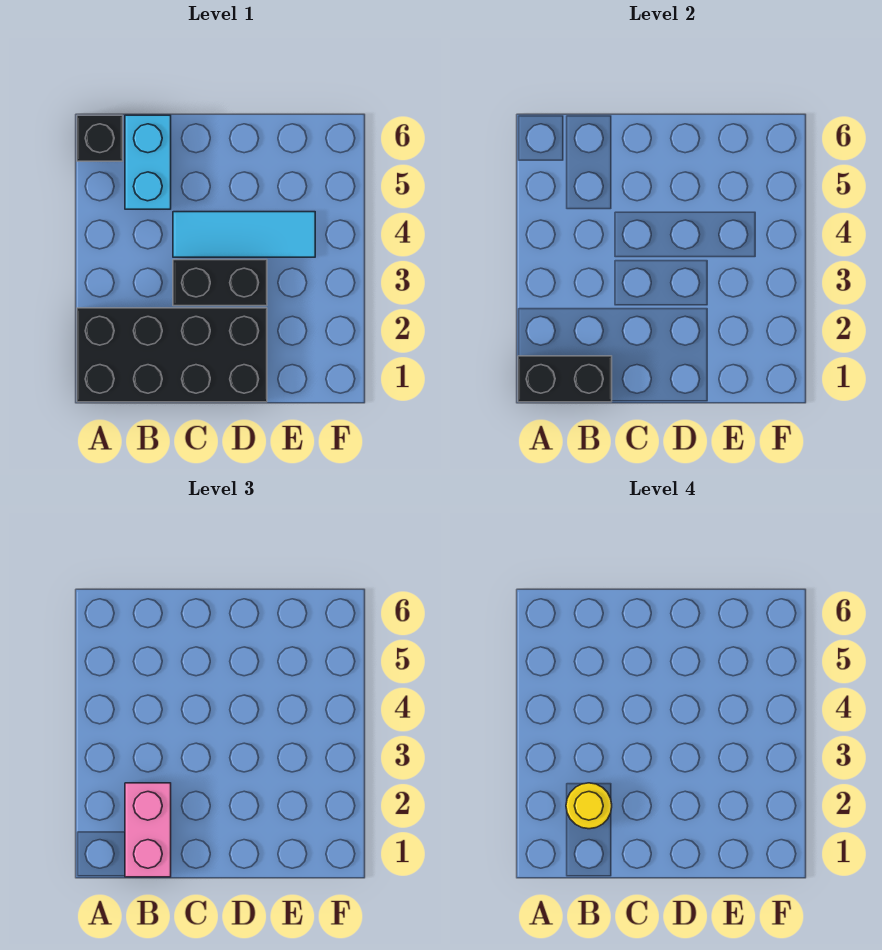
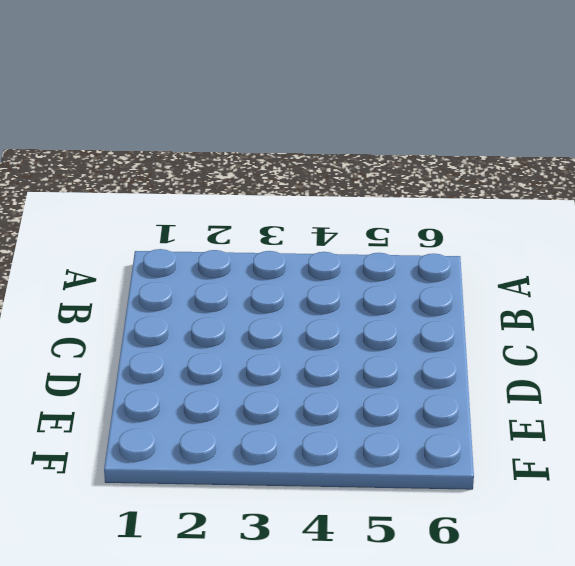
none -> black brick A1:D2 level 1
none -> black brick A6 level 1

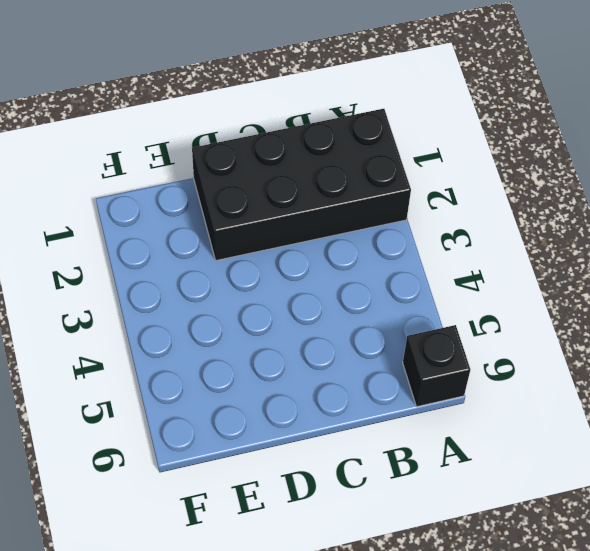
none -> cyan brick B5:B6 level 1
none -> black brick C3:D3 level 1

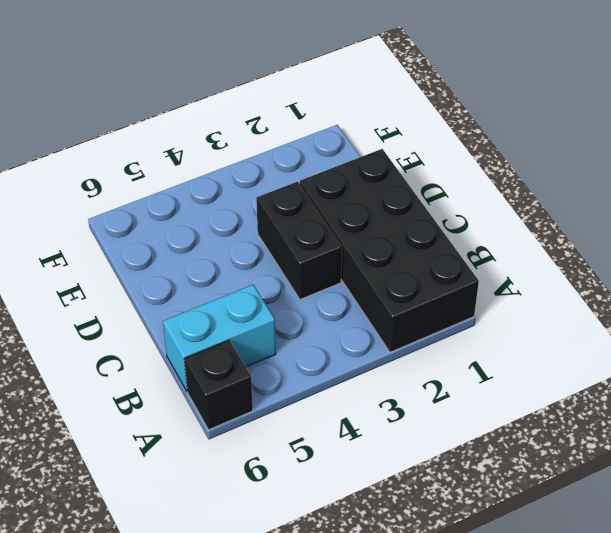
none -> cyan tile C4:E4 level 1
none -> black brick A1:B1 level 2

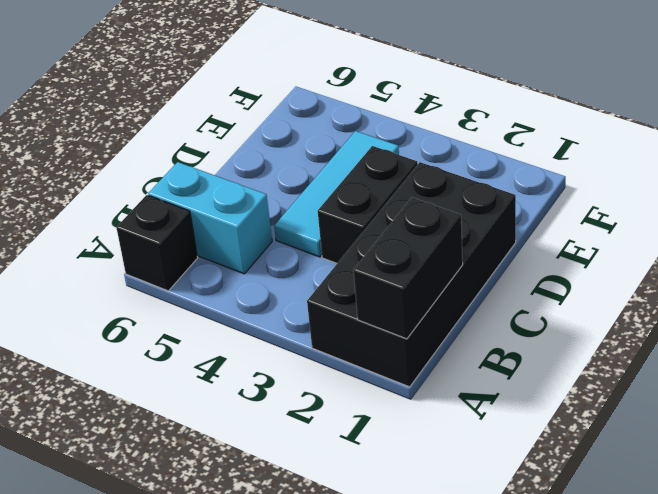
none -> pink brick B1:B2 level 3
none -> yellow round brick B2 level 4

